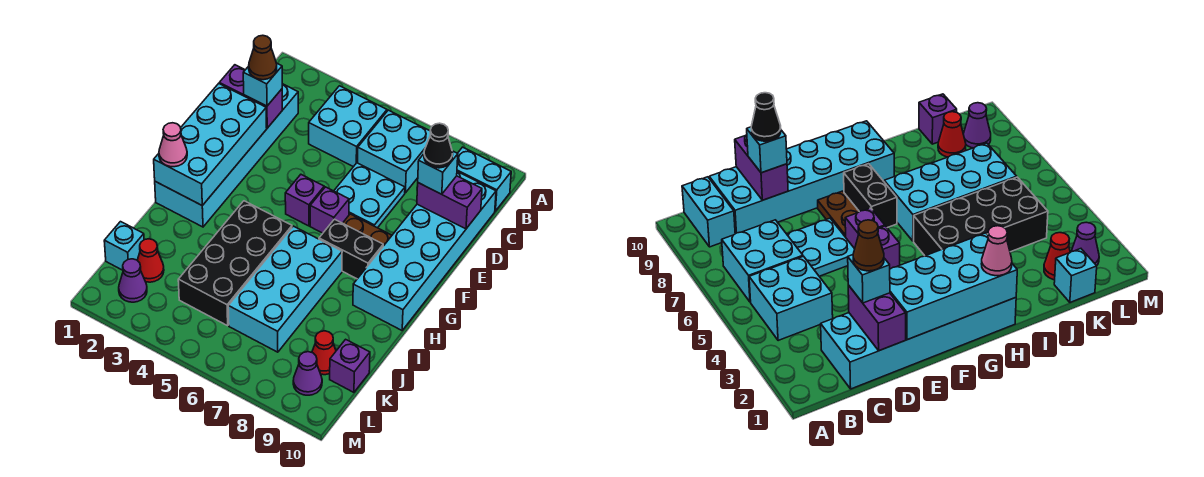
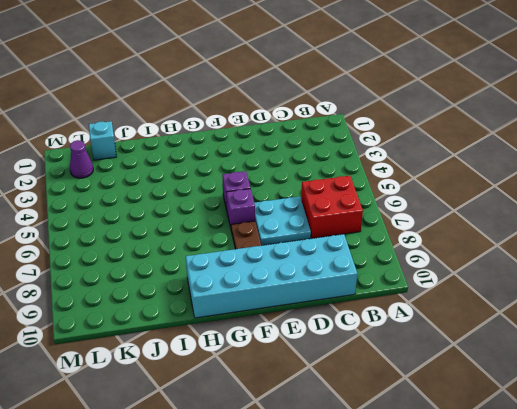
red brick B6:C7 level 1 -> cyan brick B6:C7 level 1
none -> cyan brick B4:C5 level 1
none -> cyan brick B9:B10 level 1
none -> cyan brick C1:H2 level 1

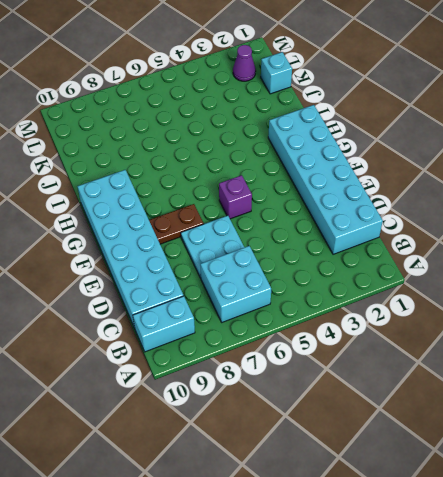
none -> cyan brick B4:C5 level 1
none -> purple brick F6 level 1
none -> black brick G7:G8 level 1

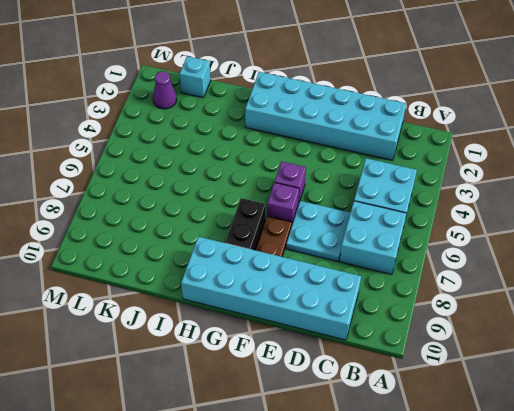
none -> cyan brick B9:B10 level 1
none -> black brick H4:K5 level 1
none -> cyan brick H6:K7 level 1

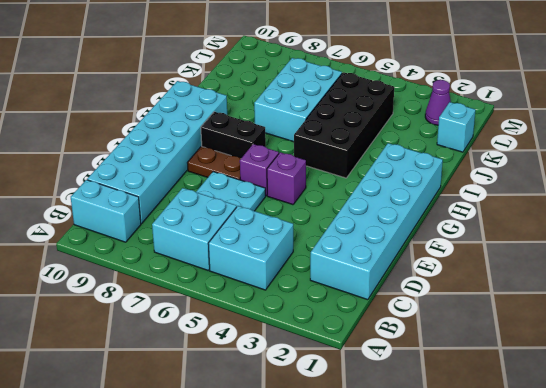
cyan brick I6:K7 level 1 -> cyan brick H6:K7 level 1
none -> red cone K2 level 1
none -> red cone K9 level 1
none -> purple brick K10 level 1

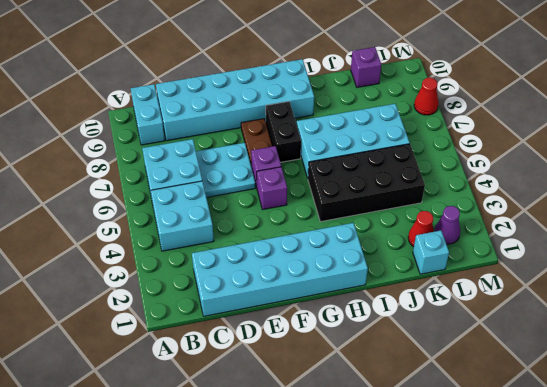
red cone M8 level 1 -> red cone K9 level 1
none -> purple cone L9 level 1
none -> purple brick D1:D2 level 2
none -> purple brick D9:D10 level 2

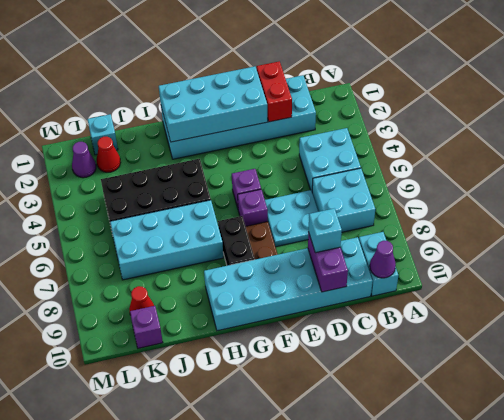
purple cone B10 level 2 -> purple cone L9 level 1
red brick D1:D2 level 2 -> purple brick D1:D2 level 2
none -> cyan brick D2 level 3
none -> pink cone H1 level 3
none -> brown cone D2 level 4

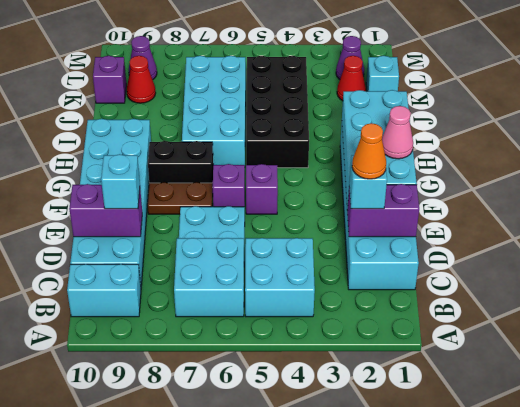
orange cone D2 level 4 -> brown cone D2 level 4
pink cone F1 level 3 -> pink cone H1 level 3
none -> black cone D9 level 4

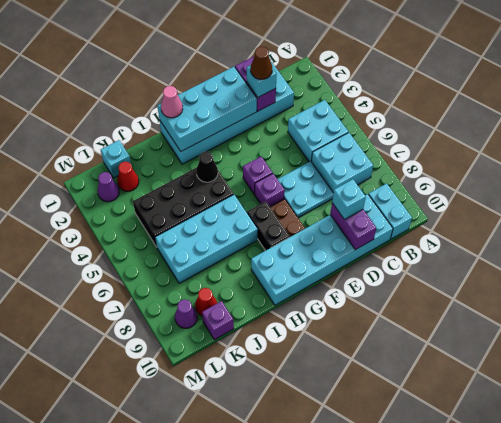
black cone H4 level 2 -> black cone D9 level 4

